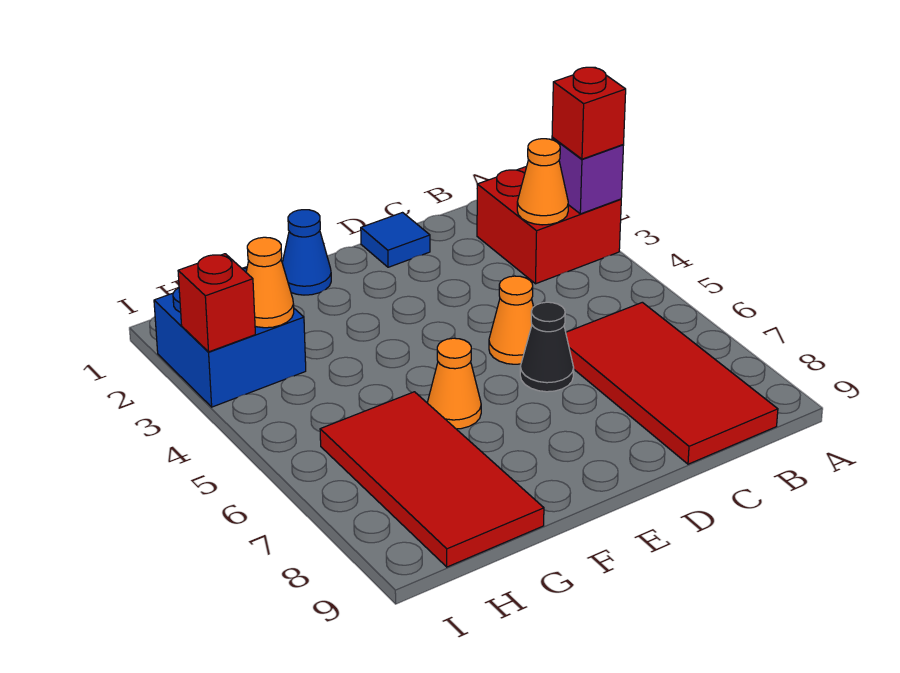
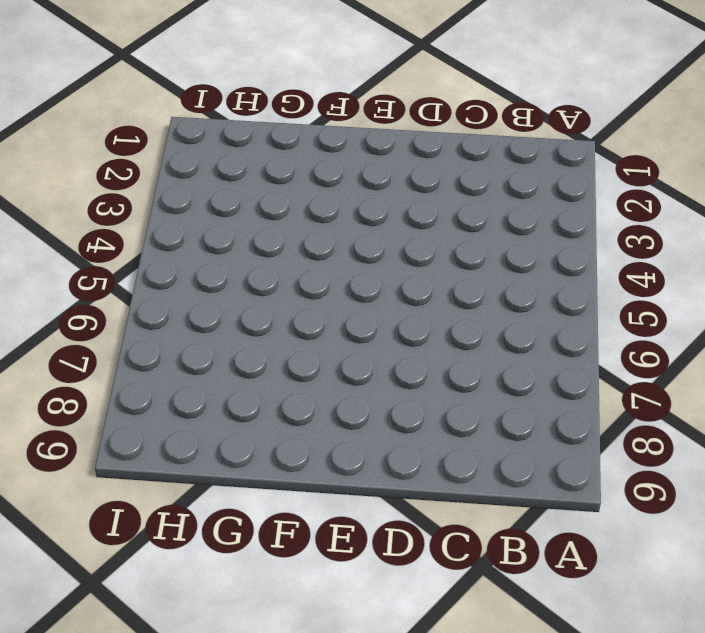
none -> red brick A2:B3 level 1
none -> red tile B6:C9 level 1
none -> blue tile D1 level 1

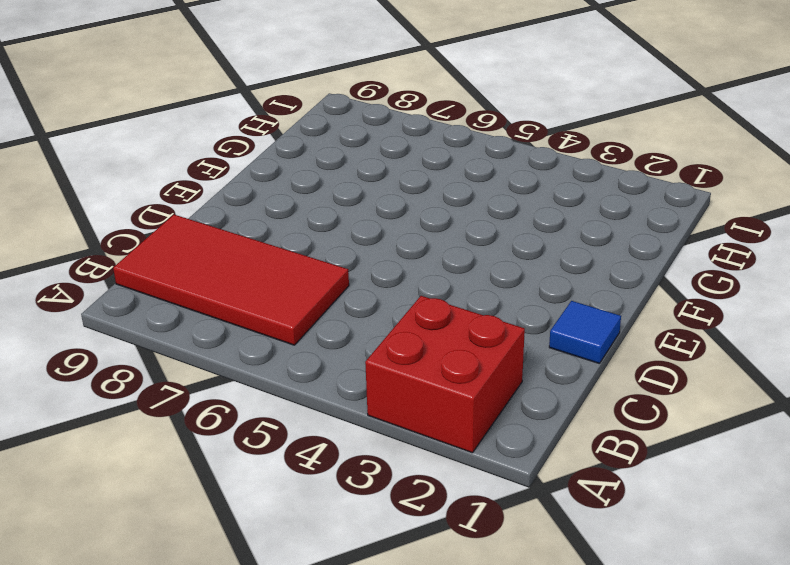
none -> orange cone D5 level 1
none -> black cone D6 level 1
none -> blue cone F1 level 1

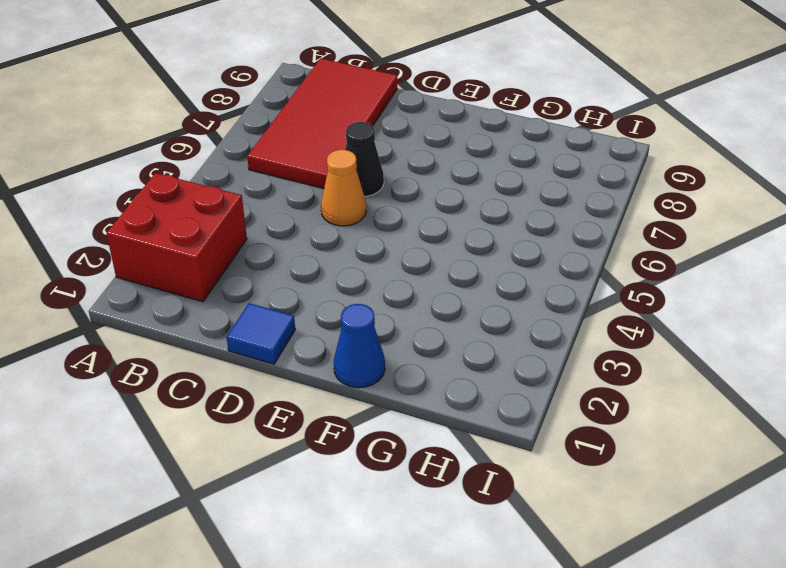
none -> orange cone F6 level 1
none -> red tile G6:H9 level 1
none -> blue brick H2:I3 level 1

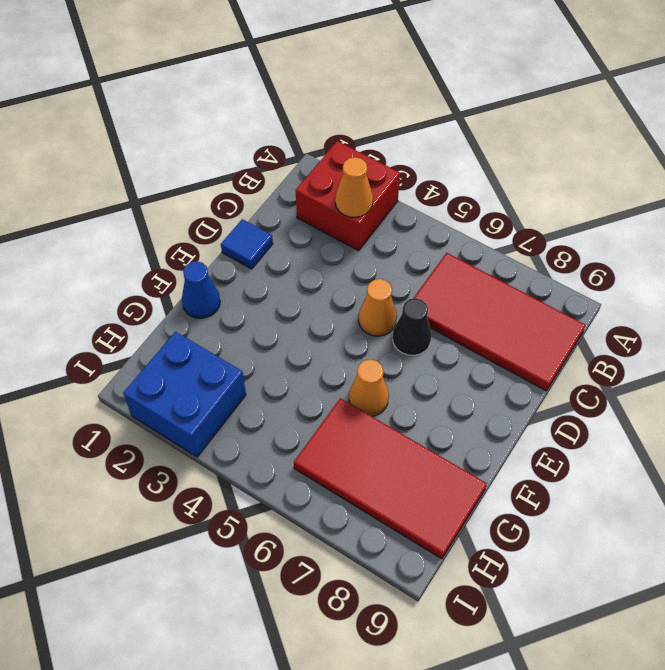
none -> purple brick A3 level 2
none -> orange cone H3 level 2
none -> red brick I3 level 2

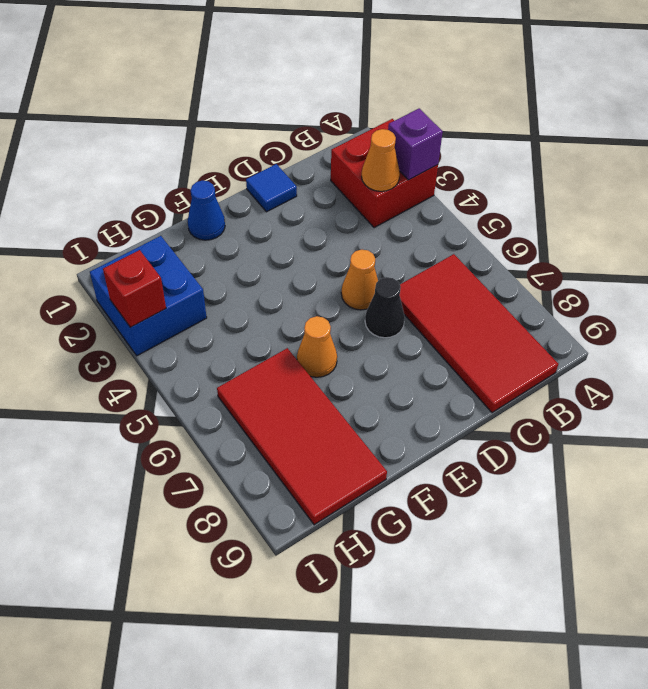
none -> orange cone H3 level 2
none -> red brick A3 level 3

